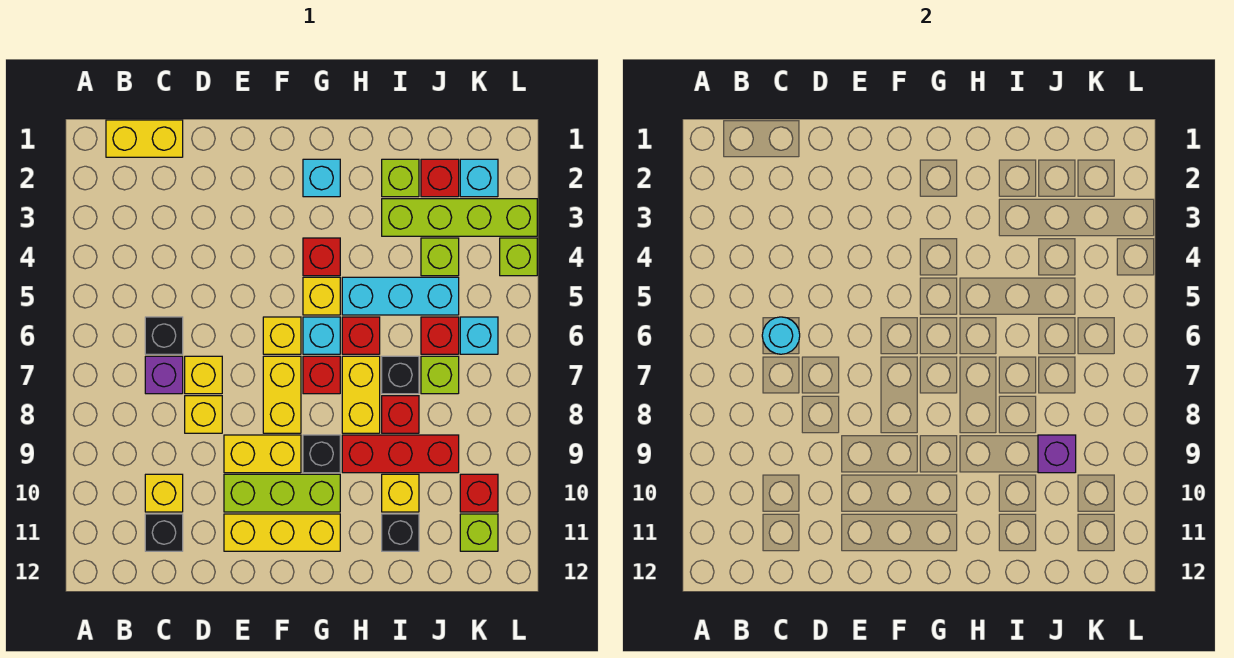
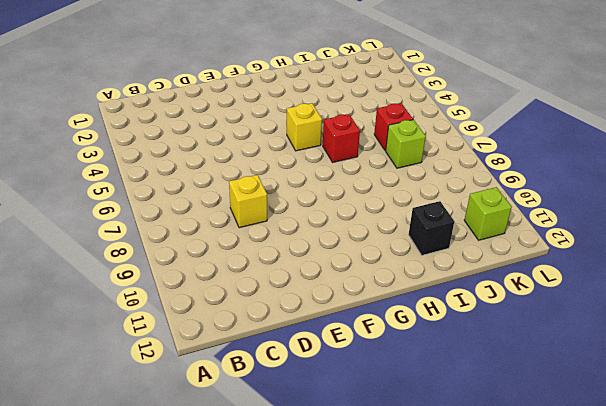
none -> yellow brick B1:C1 level 1
none -> black brick C6 level 1
none -> purple brick C7 level 1
none -> yellow brick C10 level 1

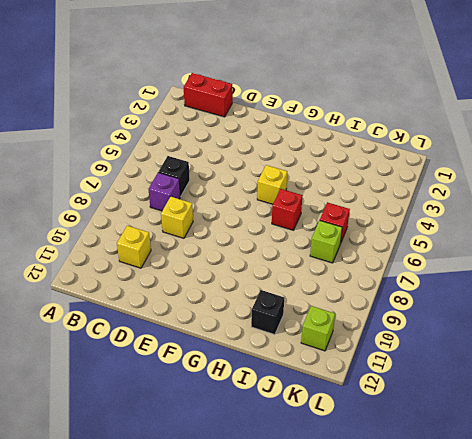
red brick B1:C1 level 1 -> yellow brick B1:C1 level 1
none -> black brick C11 level 1
none -> yellow brick D7 level 1
none -> yellow brick E9:F9 level 1
none -> lime brick E10:G10 level 1

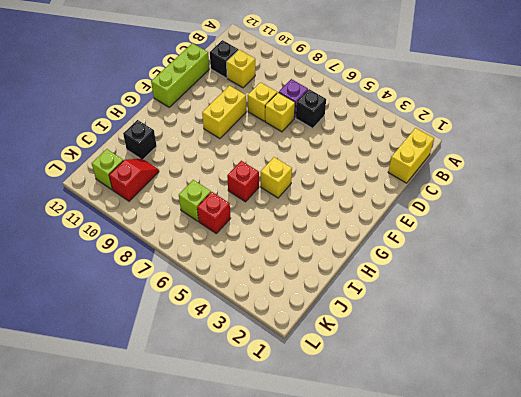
lime brick D12:F12 level 1 -> lime brick E10:G10 level 1
red slope J10:K10 level 1 top K -> red brick K10 level 1
none -> yellow brick E11:G11 level 1
none -> yellow brick F6 level 1
none -> yellow brick F7:F8 level 1
none -> cyan brick G2 level 1

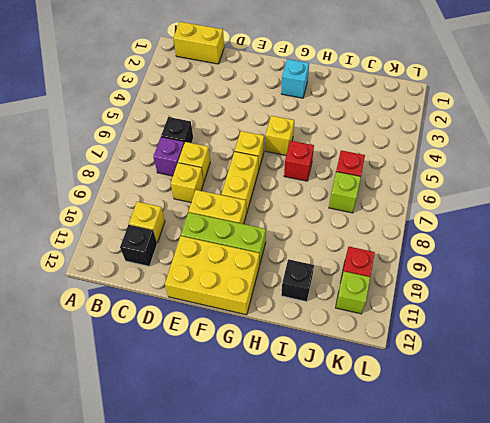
yellow brick E11:G12 level 1 -> yellow brick E11:G11 level 1
none -> red brick G4 level 1
none -> cyan brick G6 level 1
none -> red brick G7 level 1
none -> black brick G9 level 1

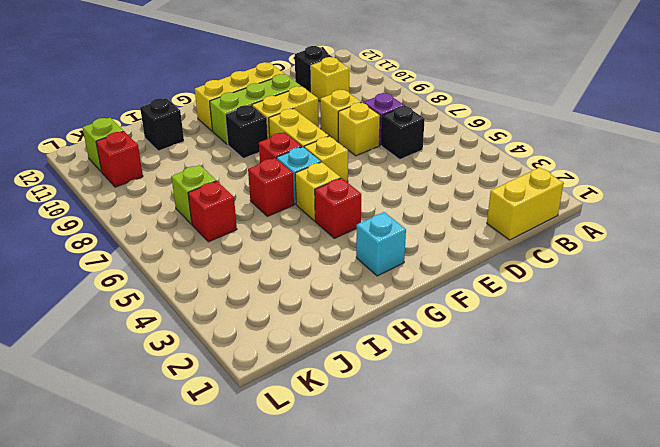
none -> cyan brick H5:J5 level 1
none -> yellow brick H7:H8 level 1
none -> red brick H9:J9 level 1
none -> lime brick I2 level 1

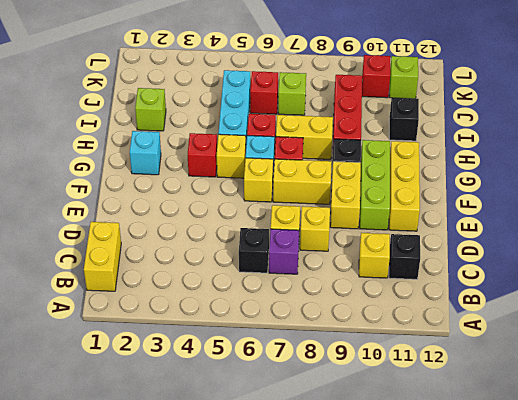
none -> lime brick I3:L3 level 1
none -> black brick I7 level 1
none -> red brick I8 level 1
none -> yellow brick I10 level 1

